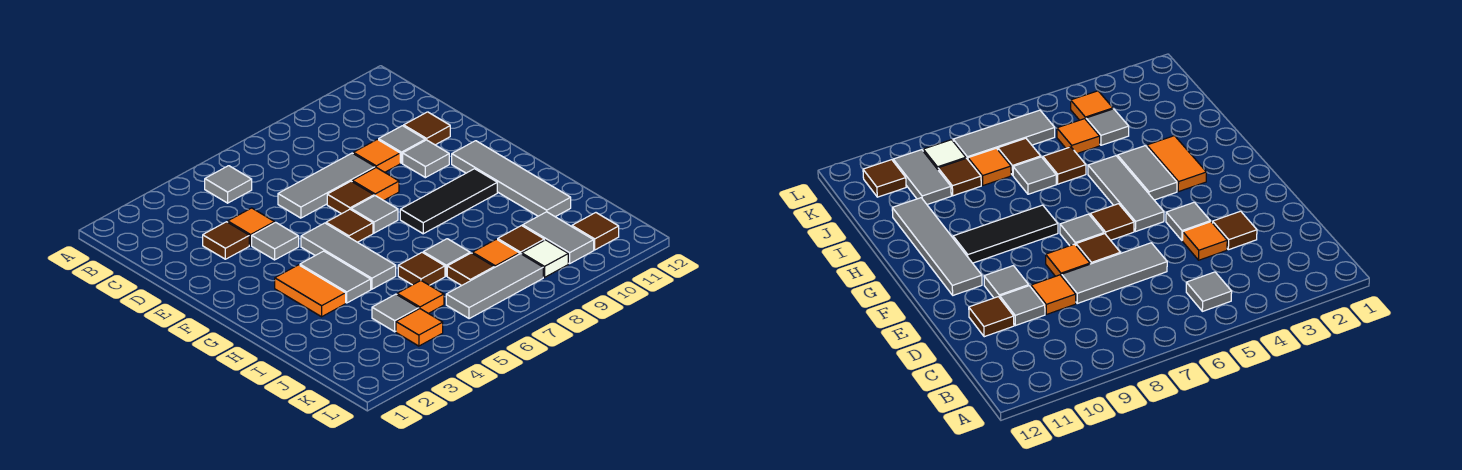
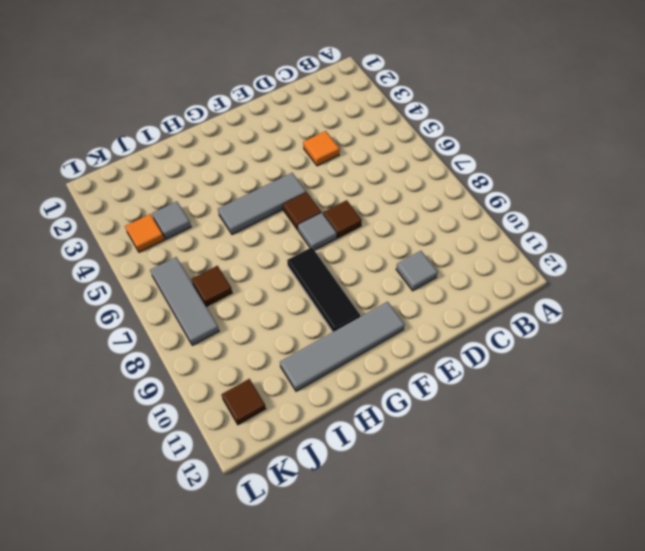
none -> grey tile B5 level 1
none -> brown tile D3 level 1
none -> grey tile D6:D8 level 1
none -> orange tile D9 level 1

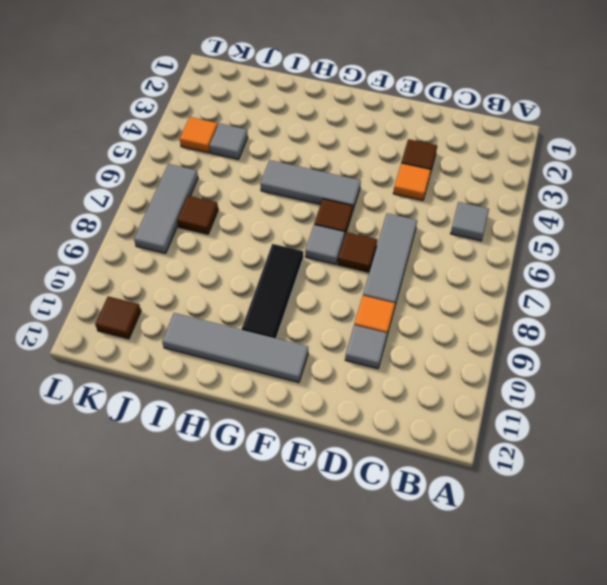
none -> brown tile D11 level 1
none -> grey tile E4 level 1
none -> orange tile E8 level 1
none -> grey tile E10 level 1

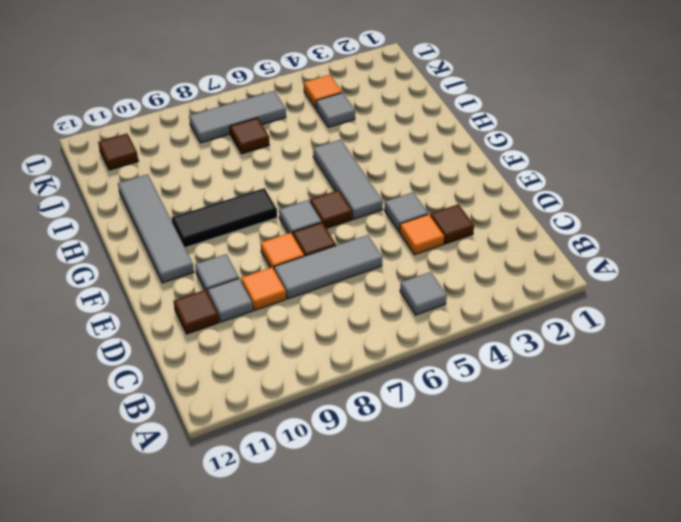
none -> orange tile G3:H3 level 1
none -> grey tile G4:H4 level 1
none -> brown tile I6 level 1
none -> grey tile I7 level 1

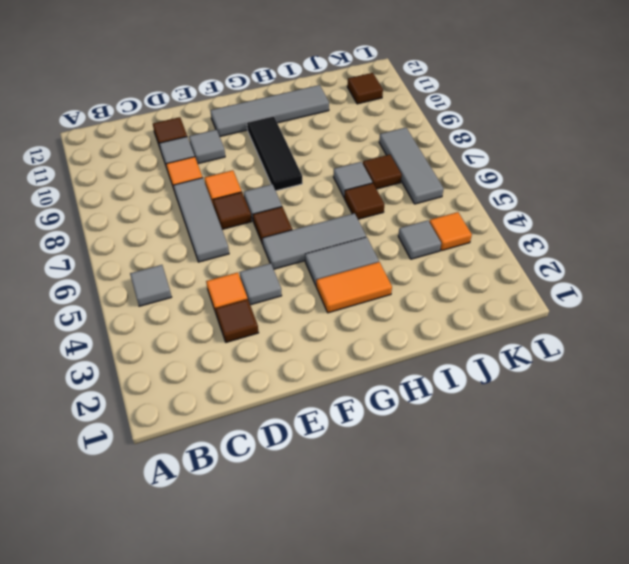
none -> orange tile J5 level 1
none -> orange tile J8 level 1
none -> brown tile J9 level 1
none -> grey tile J10:K10 level 1

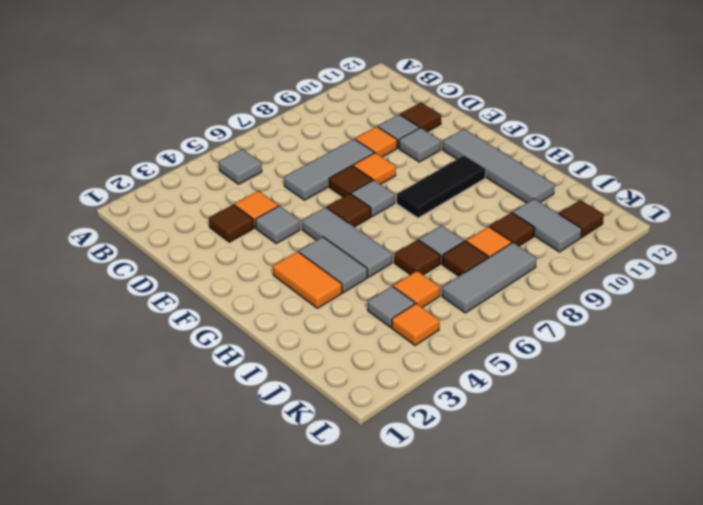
none -> white tile K9 level 1

